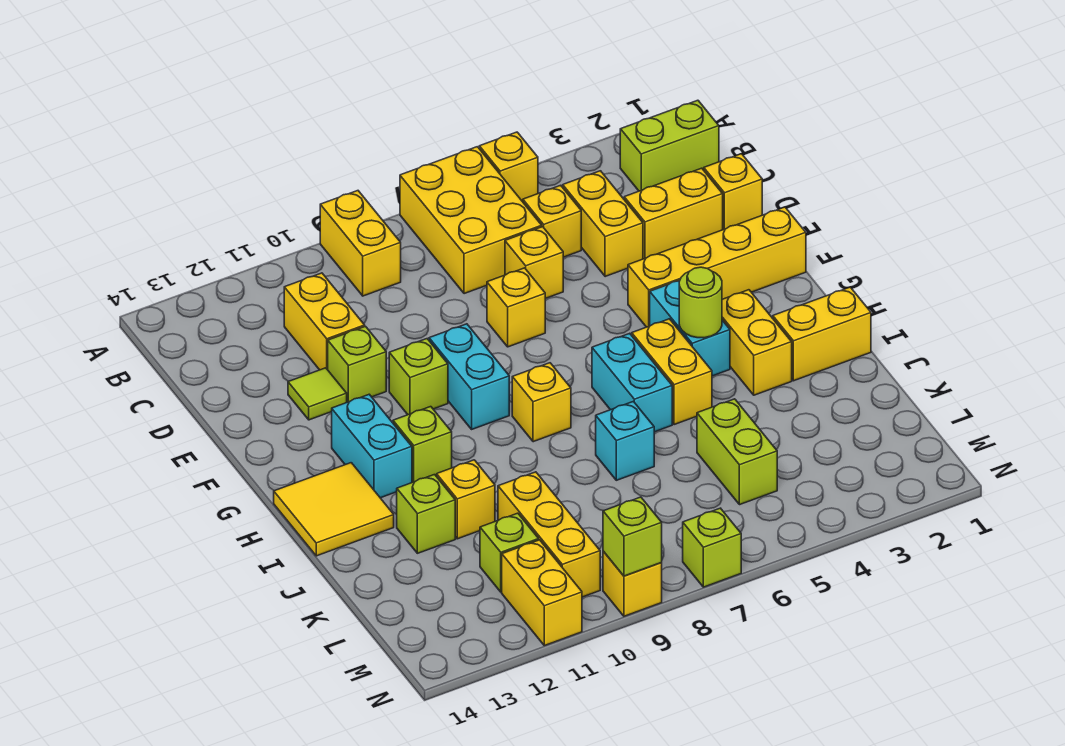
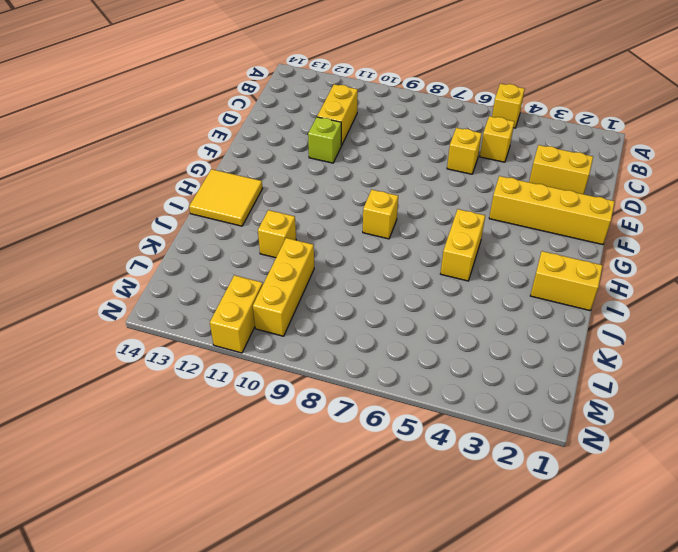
none -> yellow brick A6:C7 level 1
none -> yellow brick A9:B9 level 1
none -> lime brick B1:B2 level 1
none -> yellow brick C4:D4 level 1

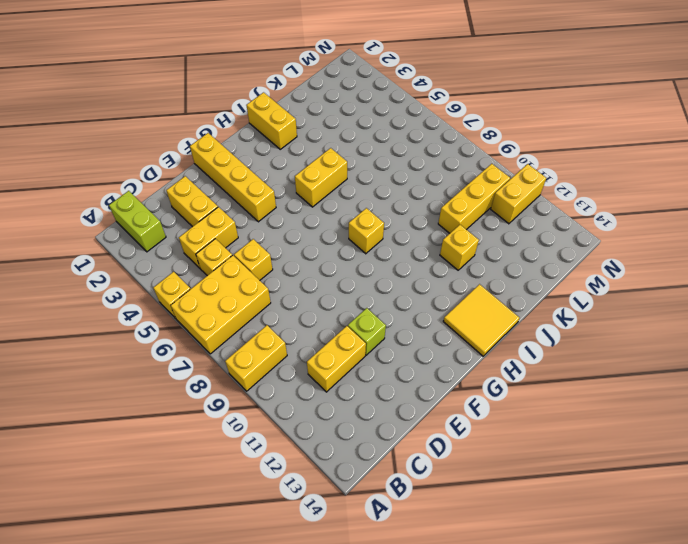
none -> yellow brick D1 level 1
none -> yellow brick E7 level 1
none -> lime tile E12 level 1
none -> cyan brick F9:G9 level 1

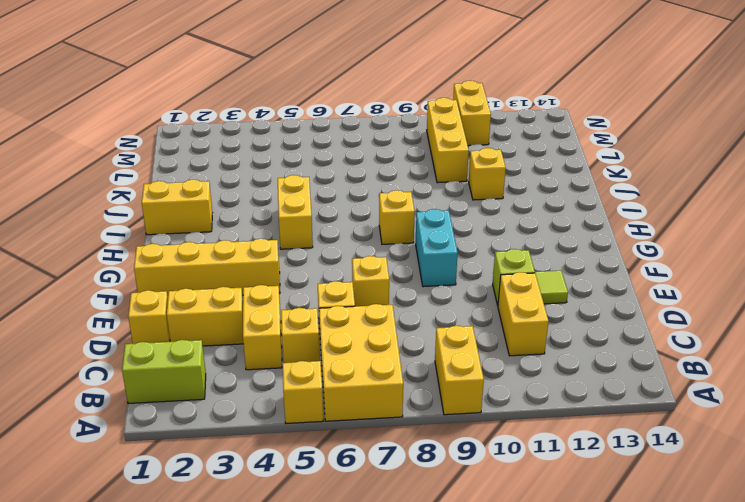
none -> lime brick F10 level 1
none -> cyan brick G4:H4 level 1
none -> cyan brick G12:H12 level 1
none -> yellow brick H3:I3 level 1

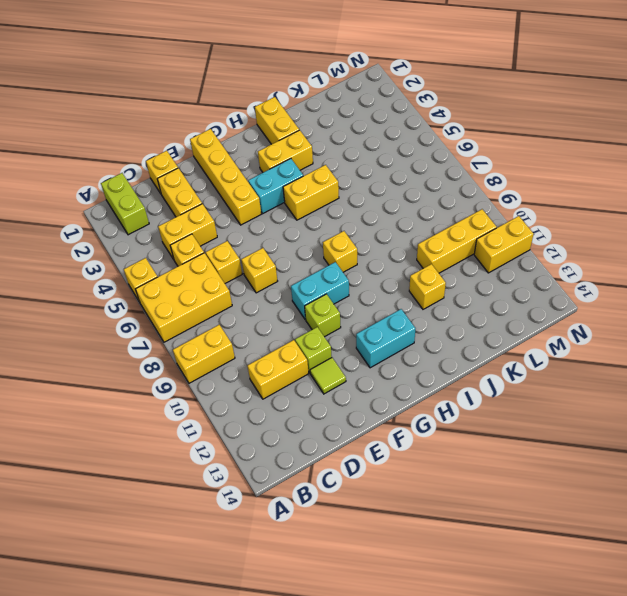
none -> cyan brick H6:I6 level 1
none -> lime brick H11 level 1
none -> yellow tile H13:I14 level 1
none -> cyan brick J7 level 1

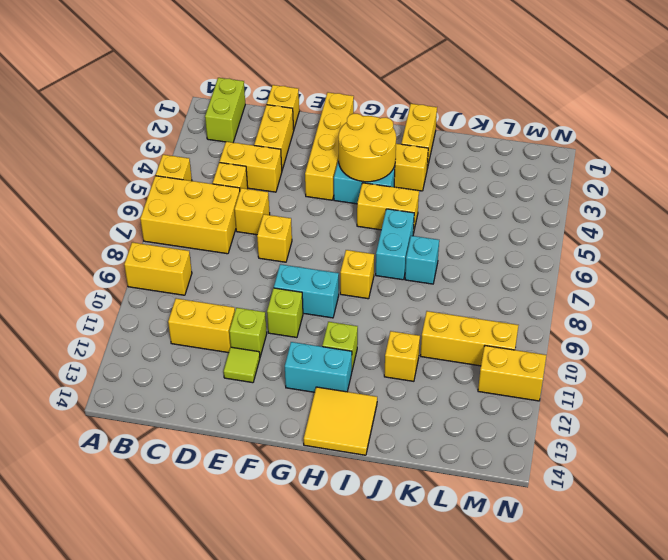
yellow round brick G3:H4 level 2 -> lime round brick H4 level 2
cyan brick I6:I7 level 1 -> cyan brick H6:I6 level 1
none -> lime brick J12 level 1
none -> lime brick K5:L5 level 1
none -> lime brick L11 level 1
none -> lime brick N7 level 1

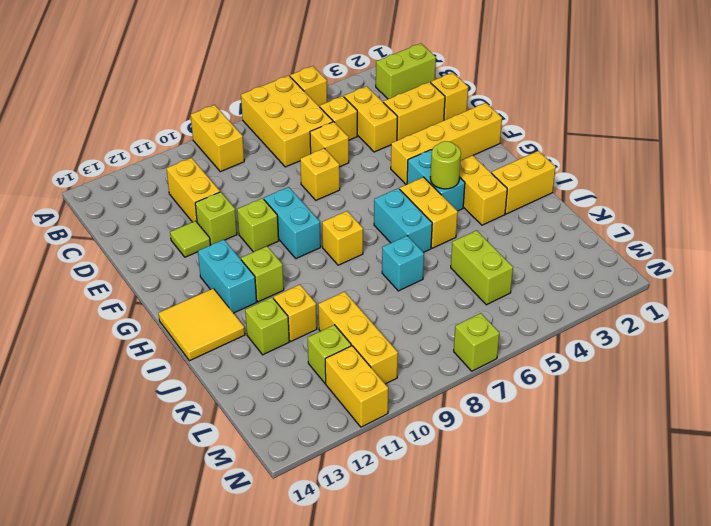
none -> yellow brick N9 level 1
none -> lime brick N9 level 2

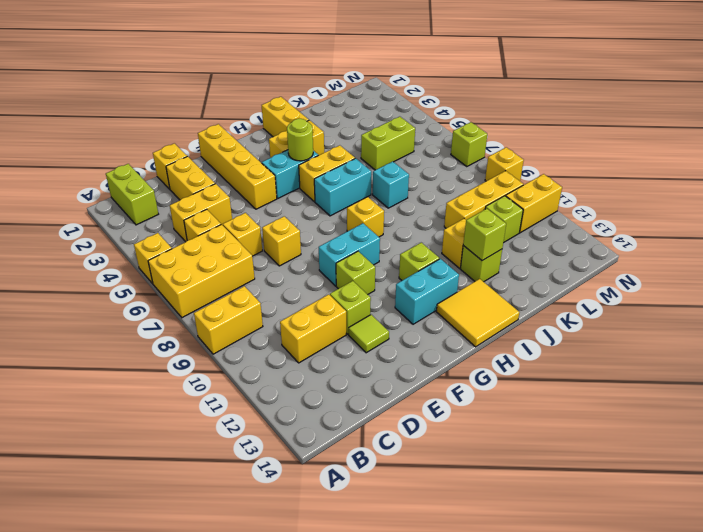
lime brick J12 level 2 -> lime brick N9 level 2

